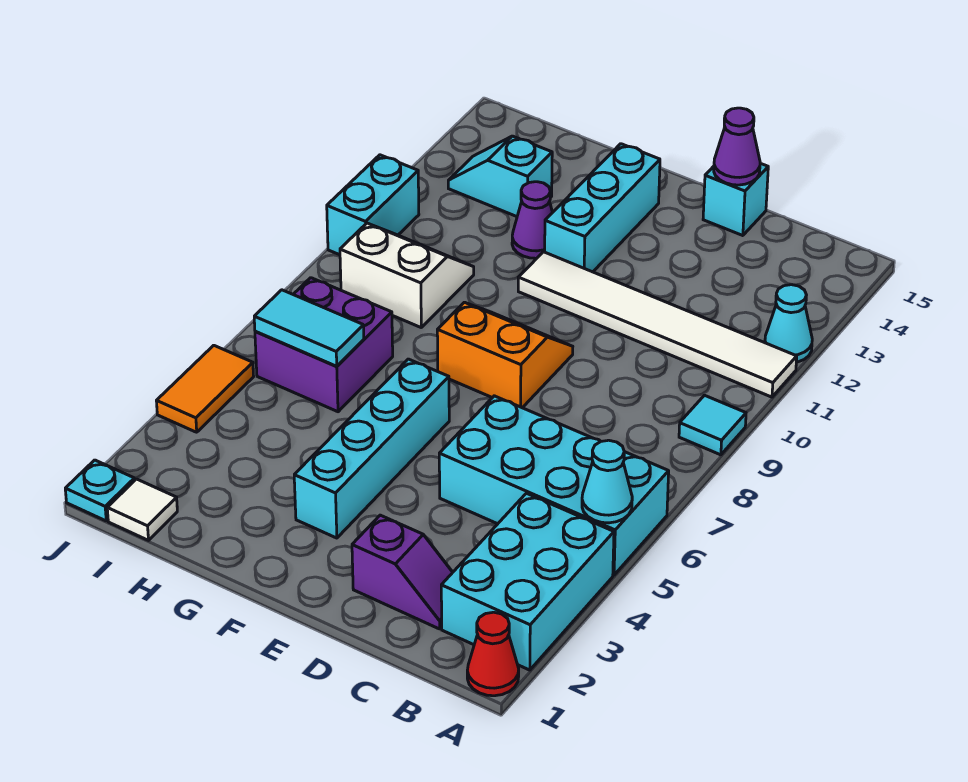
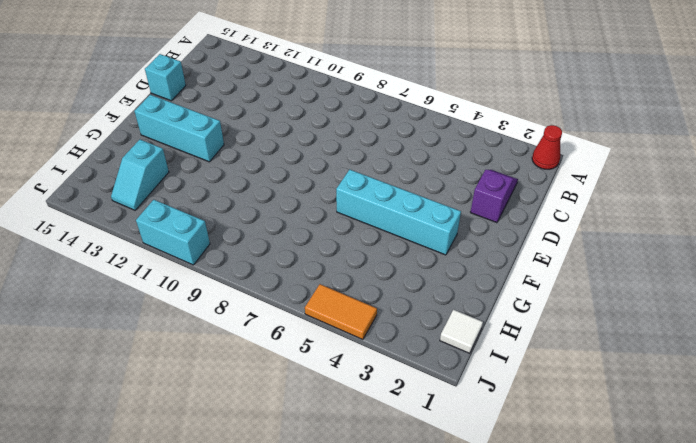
none -> cyan brick A2:B4 level 1
none -> cyan brick A5:D6 level 1
none -> cyan tile A9 level 1

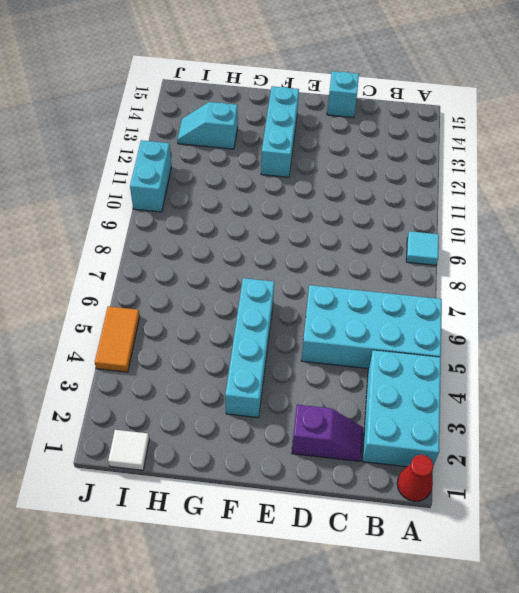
none -> white tile A11:F11 level 1
none -> cyan cone A12 level 1
none -> orange slope E8:F9 level 1 top 8

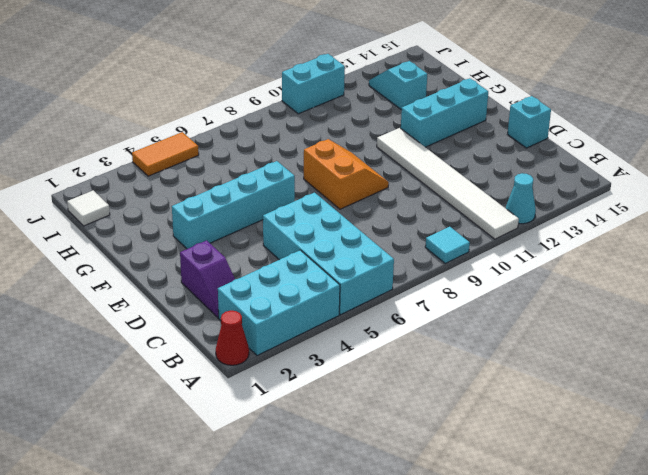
none -> purple cone G12 level 1
none -> purple brick H6:I7 level 1
none -> white slope H9:I10 level 1 top 9

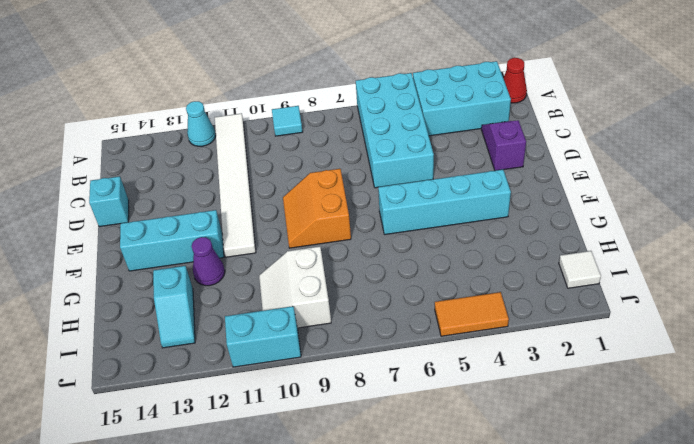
none -> purple brick H6:I7 level 1
none -> cyan plate J1 level 1
none -> cyan cone A5 level 2

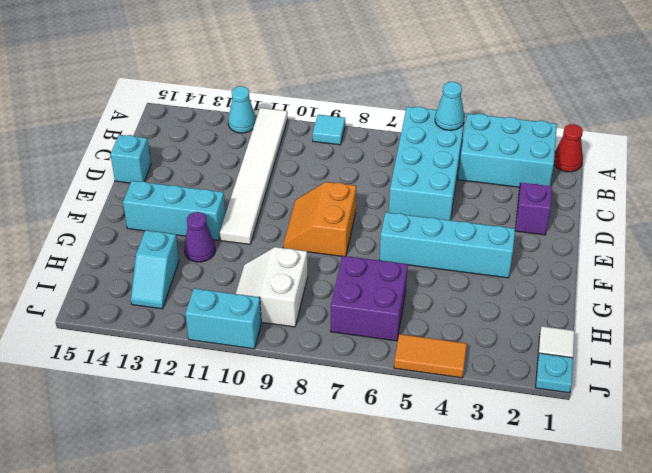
none -> purple cone D15 level 2
none -> cyan tile H6:I6 level 2

